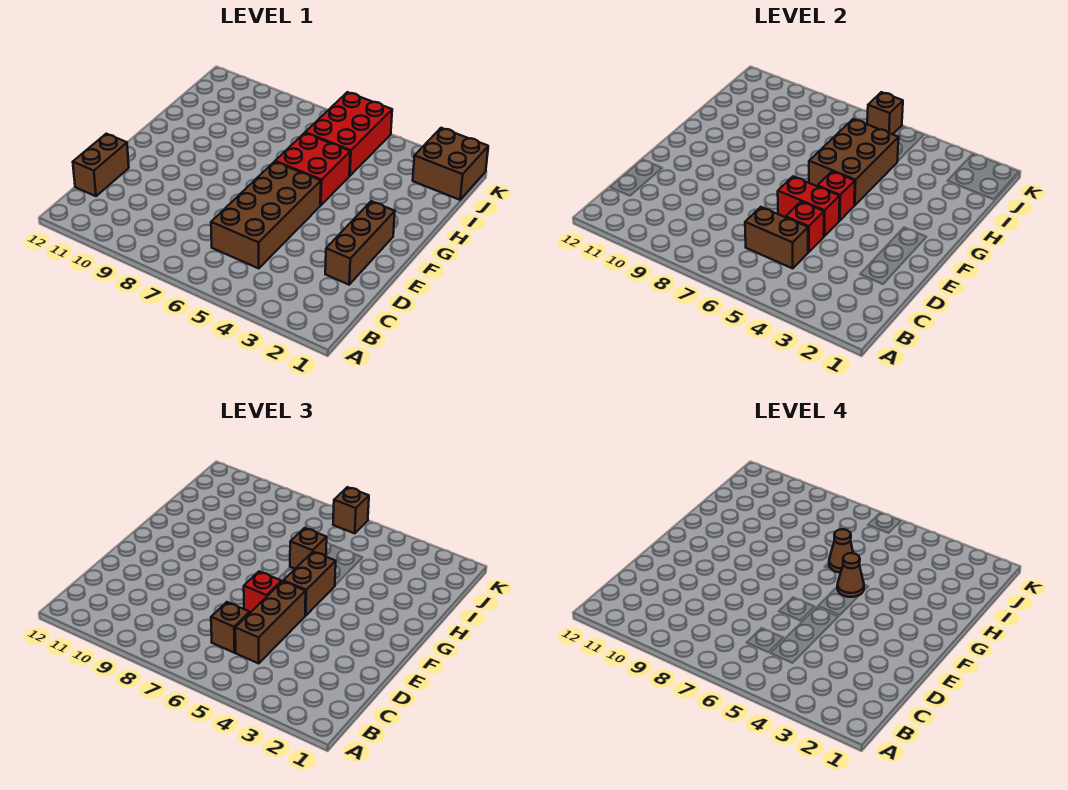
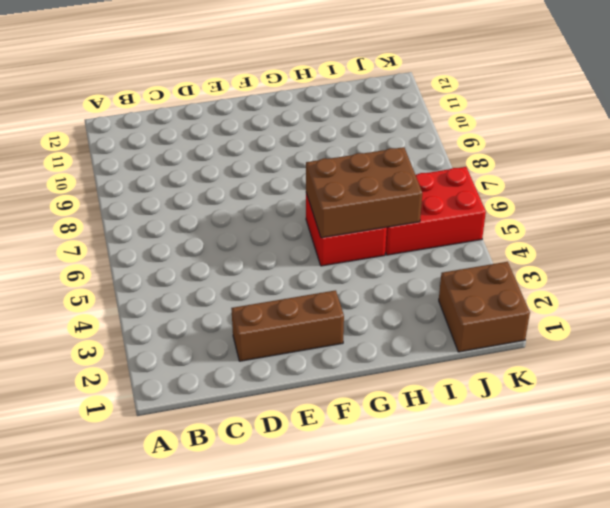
none -> brown brick C5:F6 level 1
none -> brown brick C12:D12 level 1
none -> brown brick C5:C6 level 2

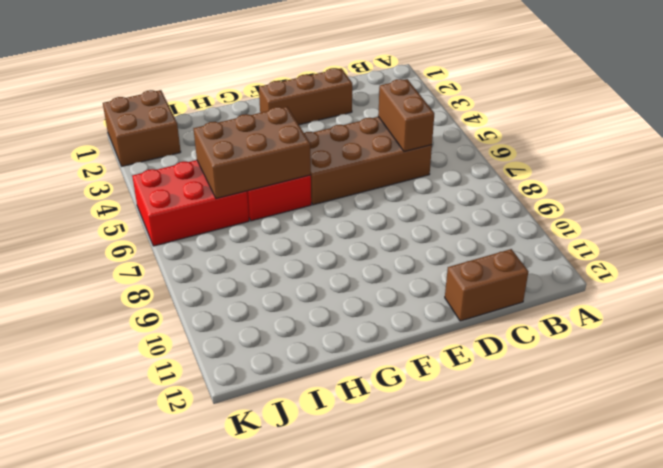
none -> red brick D5 level 2
none -> red brick E5:E6 level 2
none -> red brick F5 level 2

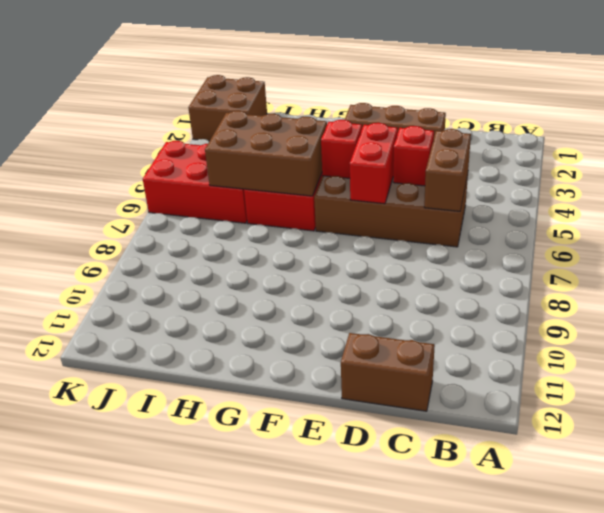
none -> brown brick K6 level 2
none -> brown brick C5:E5 level 3
none -> brown brick C6 level 3

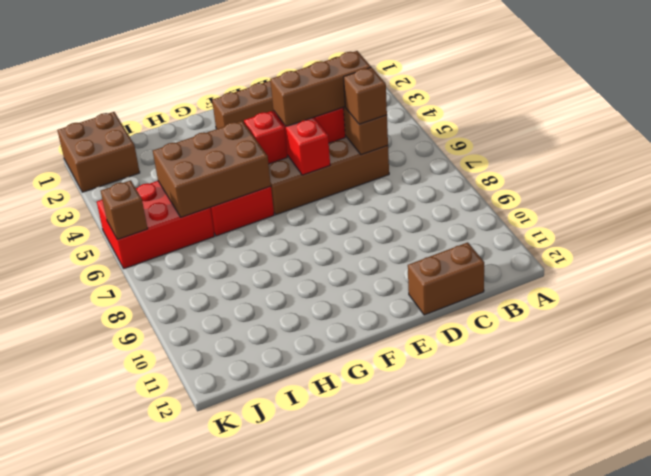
none -> red brick E6 level 3
none -> brown brick F5:G5 level 3
none -> brown brick H6 level 3

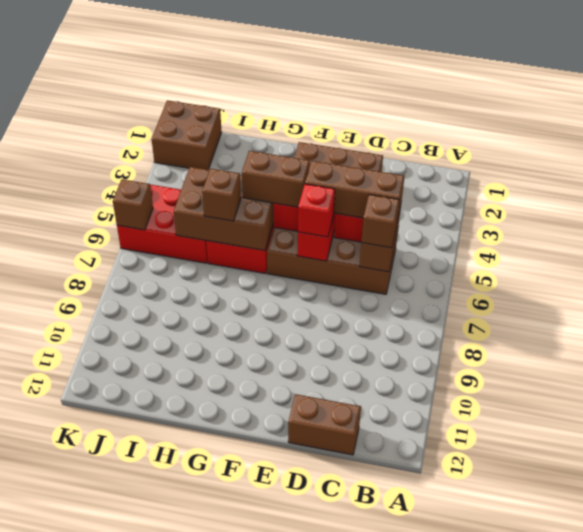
none -> brown brick K6 level 3
none -> brown cone G5 level 4
none -> brown cone H6 level 4

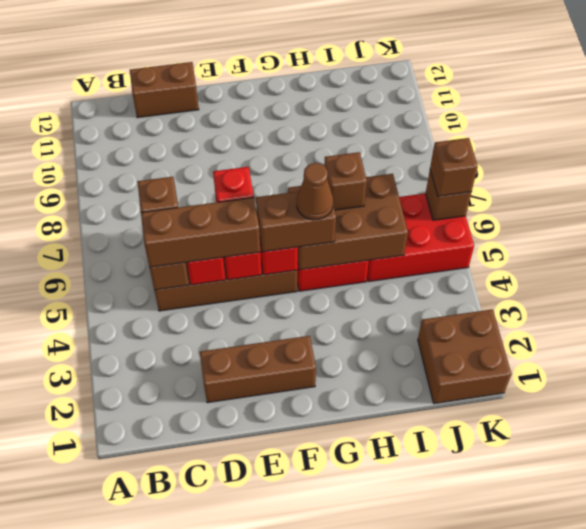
none -> brown cone H6 level 4

